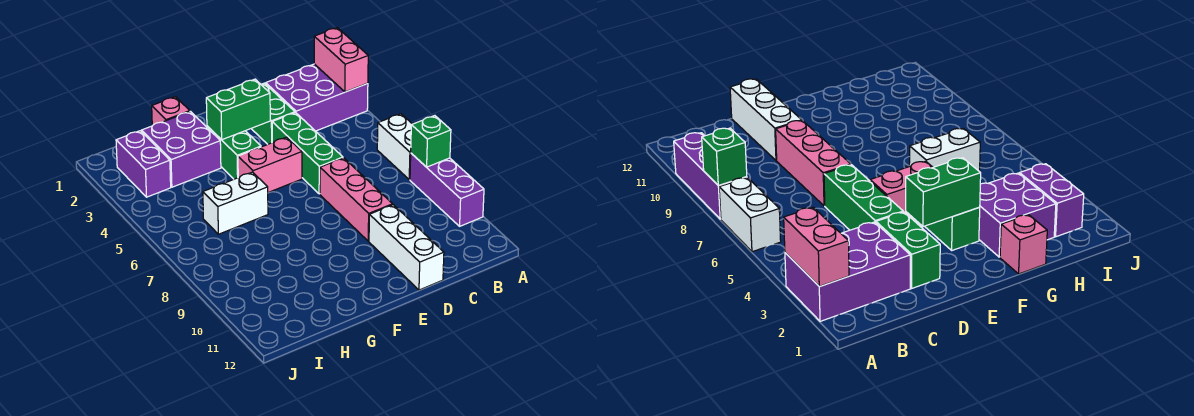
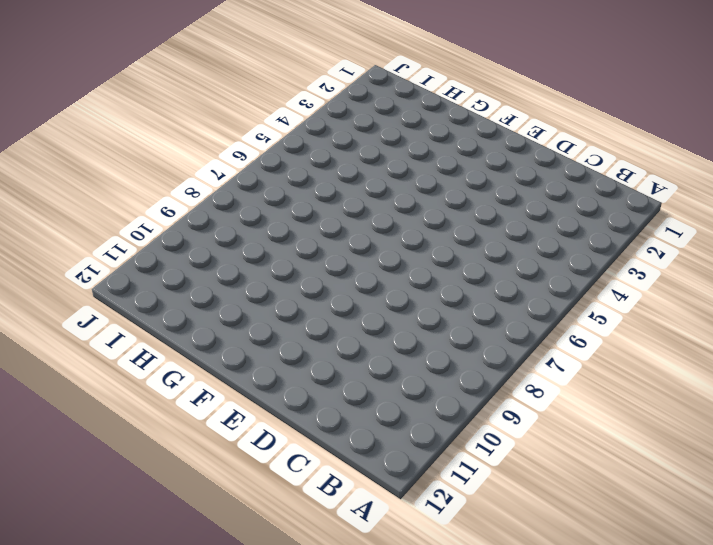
none -> purple brick A2:C3 level 1
none -> white brick A6:A7 level 1
none -> purple brick A8:A10 level 1

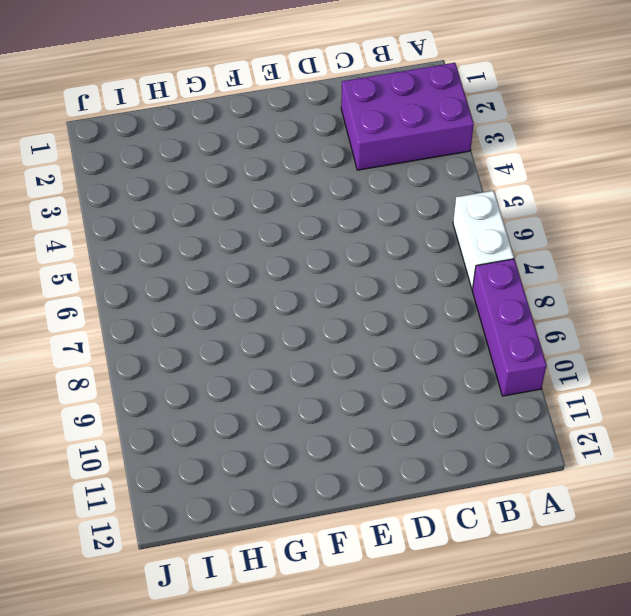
none -> green brick D2:D3 level 1
none -> green brick D4:D6 level 1
none -> pink brick D7:D9 level 1

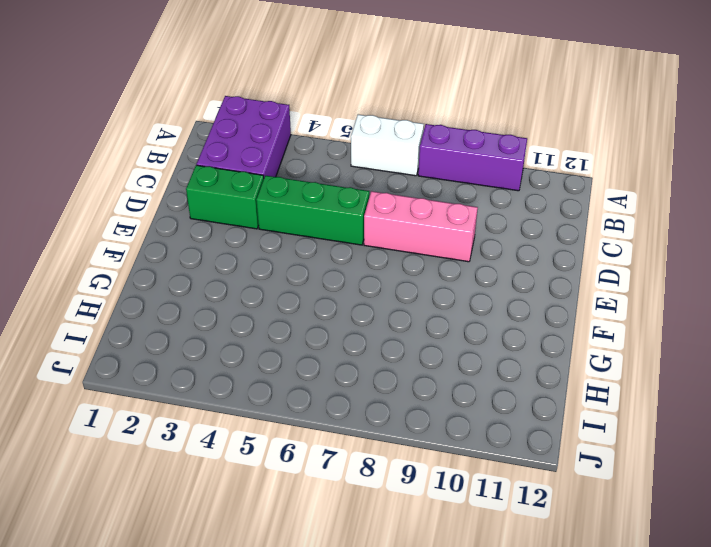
none -> white brick D10:D12 level 1
none -> pink brick E5:F5 level 1
none -> green brick F3:F4 level 1

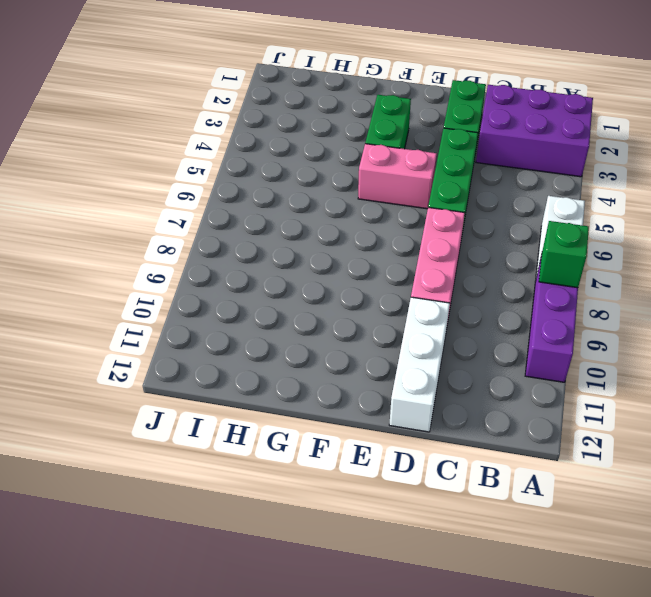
none -> pink brick G1 level 1
none -> purple brick G2:H3 level 1
none -> white brick G6:H6 level 1

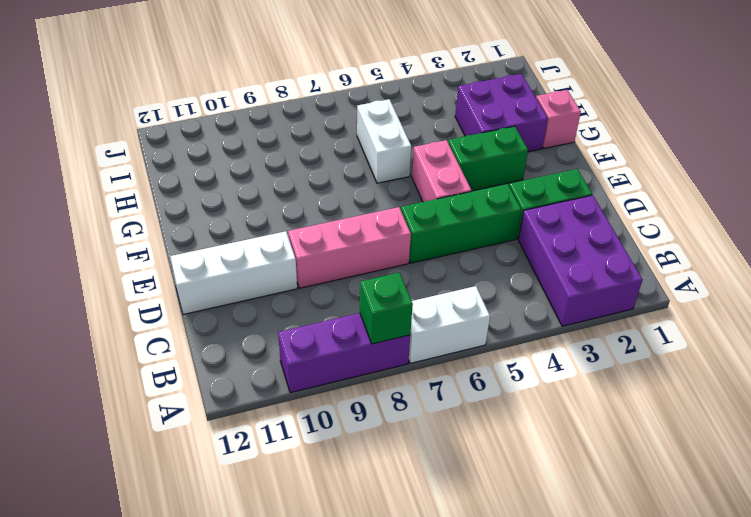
none -> purple brick I2:I3 level 1
none -> pink brick A2:A3 level 2
none -> green brick E3:F3 level 2

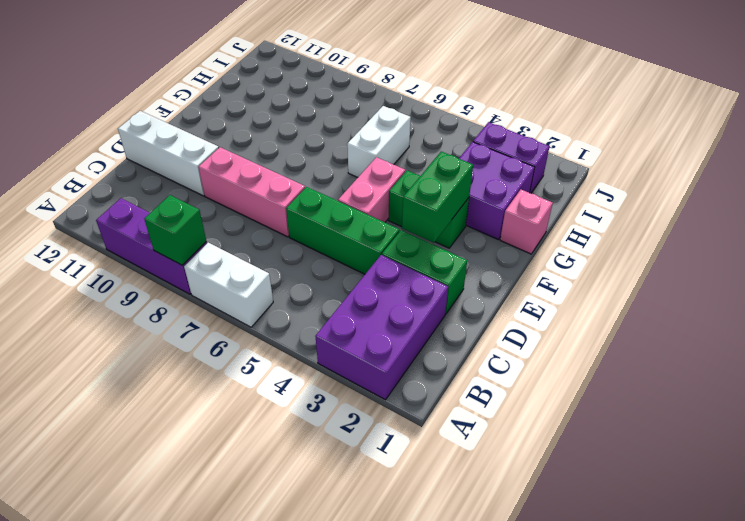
none -> pink brick A2:A3 level 2

